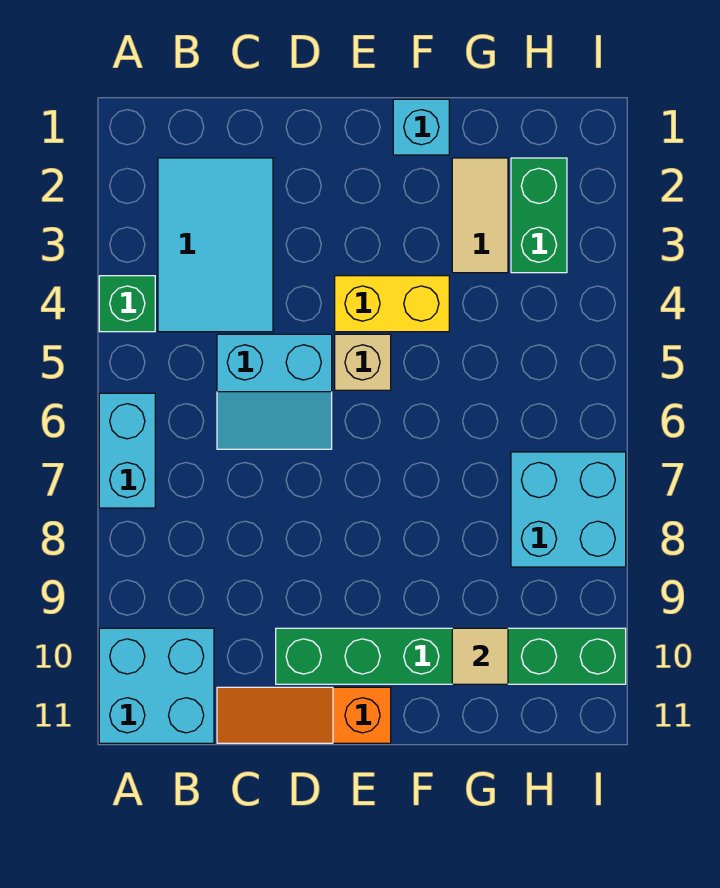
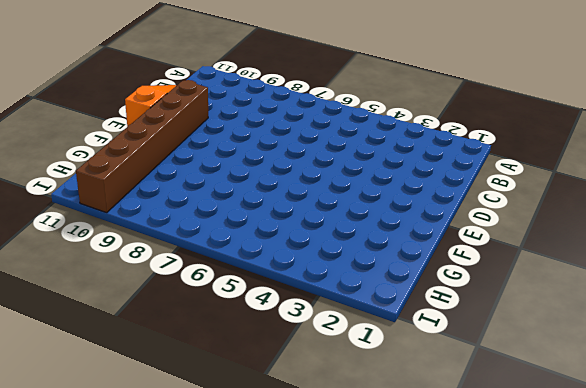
brown brick D10:I10 level 1 -> green brick D10:I10 level 1
none -> green brick A4 level 1
none -> cyan brick A6:A7 level 1
none -> cyan brick A10:B11 level 1

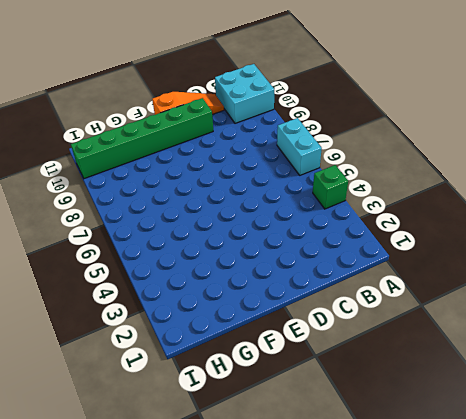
none -> cyan tile B2:C4 level 1
none -> cyan slope C5:D6 level 1 top 5
none -> yellow brick E4:F4 level 1

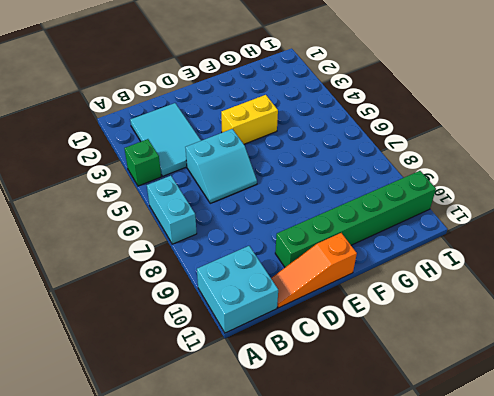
none -> tan brick E5 level 1
none -> cyan brick F1 level 1
none -> tan tile G2:G3 level 1

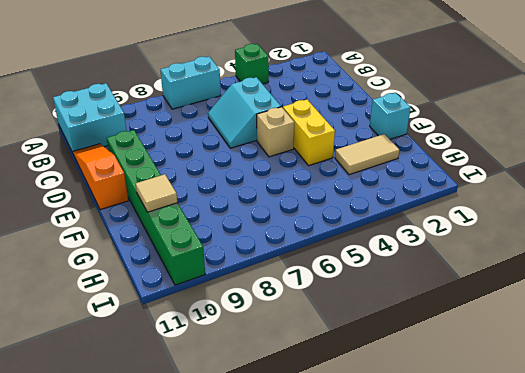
none -> cyan tile B2:C4 level 1
none -> green brick H2:H3 level 1
none -> cyan brick H7:I8 level 1

